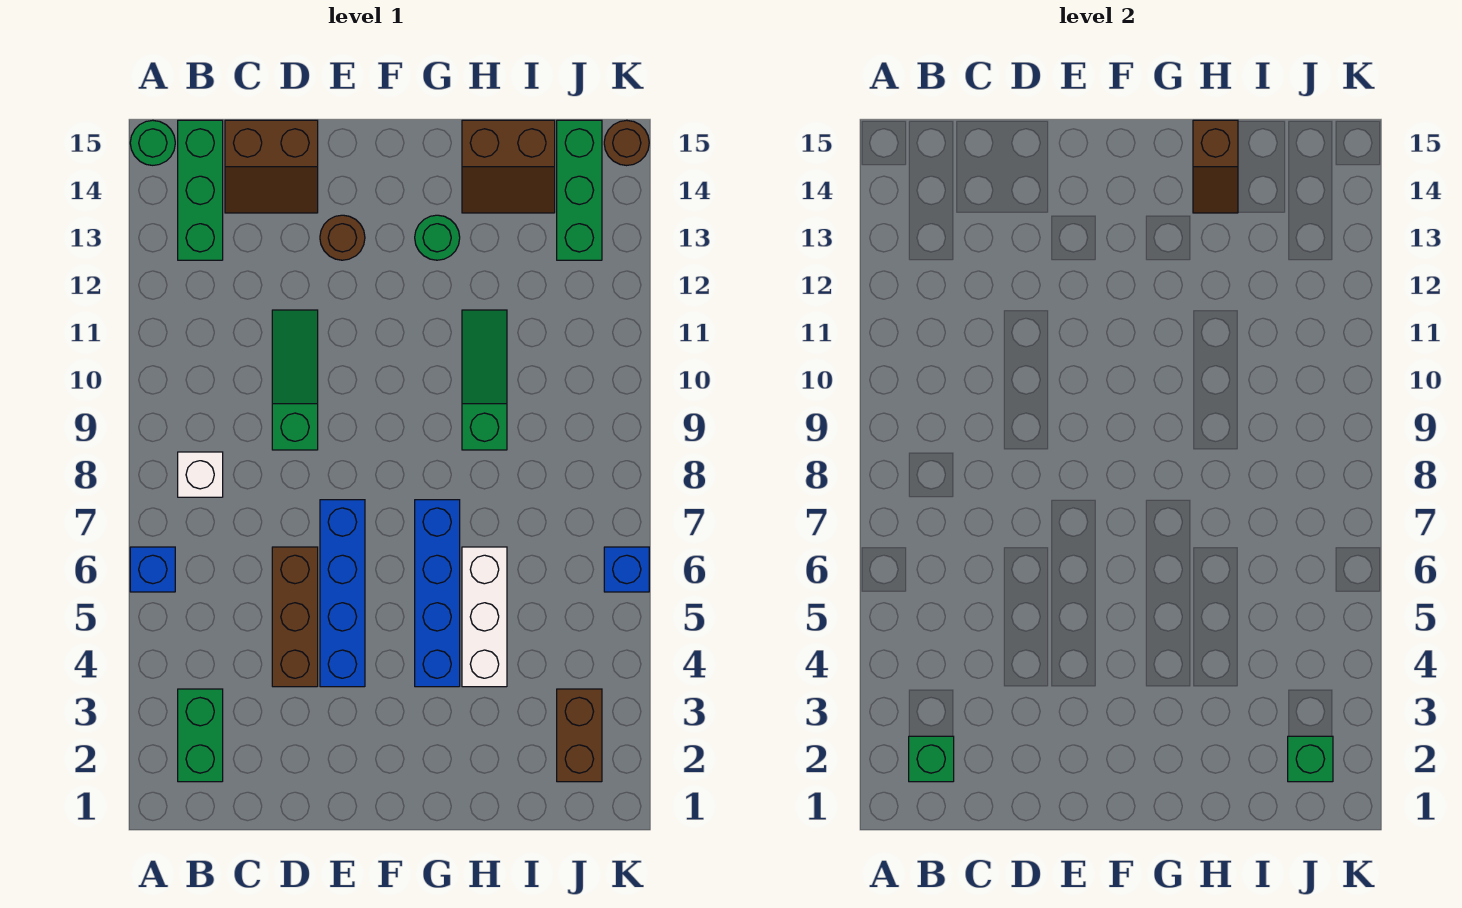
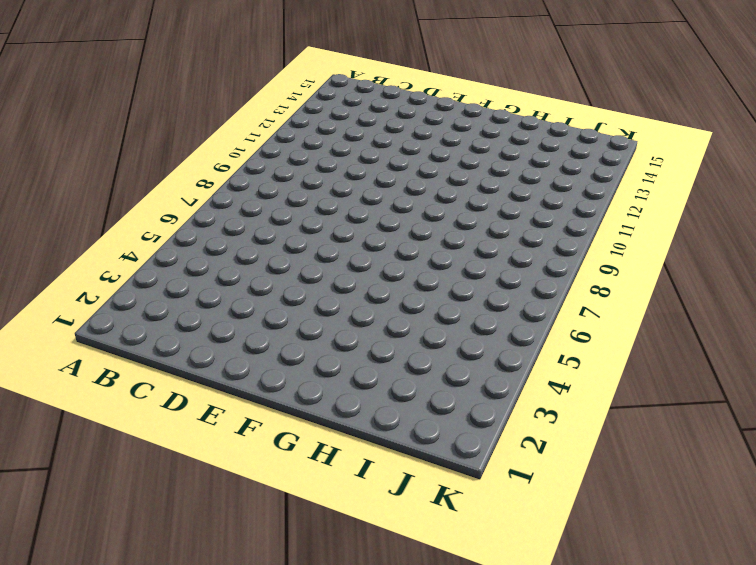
none -> blue brick A6 level 1
none -> green round brick A15 level 1
none -> green brick B2:B3 level 1

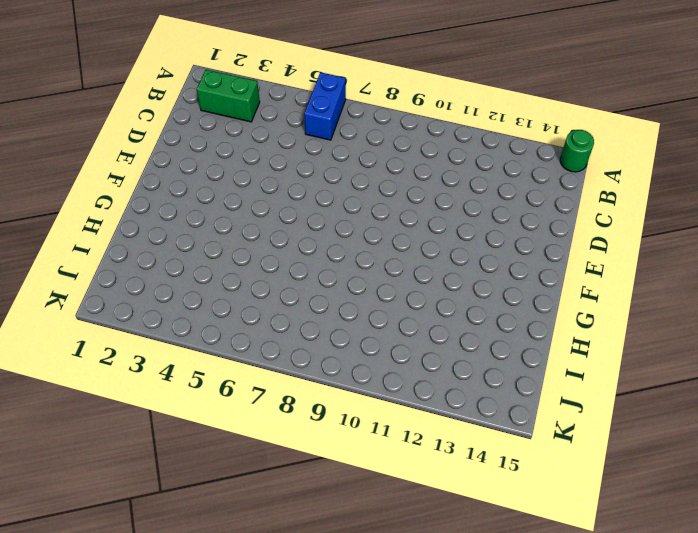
blue brick A6:B6 level 1 -> blue brick A6 level 1
none -> white brick B8 level 1
none -> green brick B13:B15 level 1
none -> brown slope C14:D15 level 1 top 15

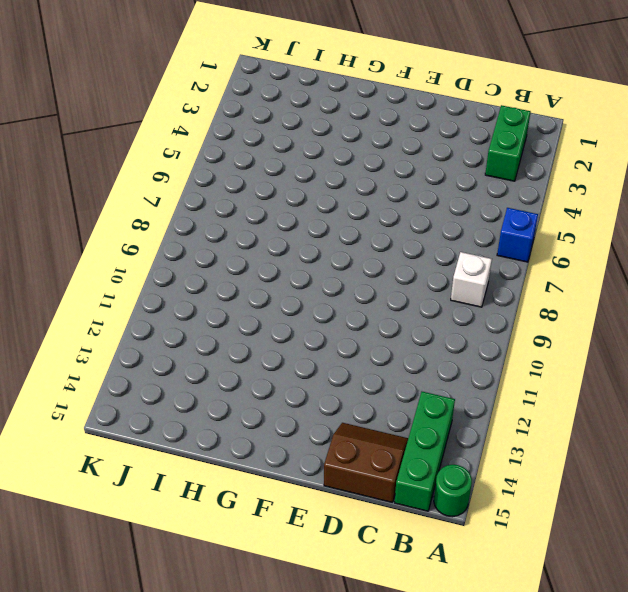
none -> brown brick D4:D6 level 1
none -> green slope D9:D11 level 1 top 9
none -> blue brick E4:E7 level 1

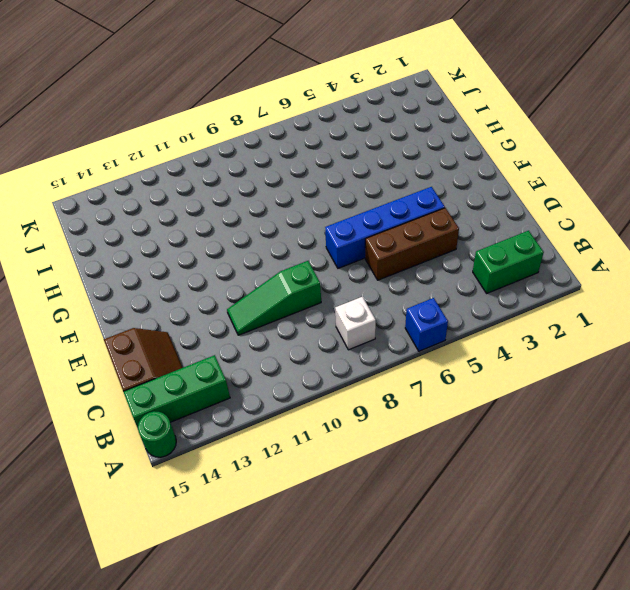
none -> brown round brick E13 level 1
none -> blue brick G4:G7 level 1
none -> green round brick G13 level 1

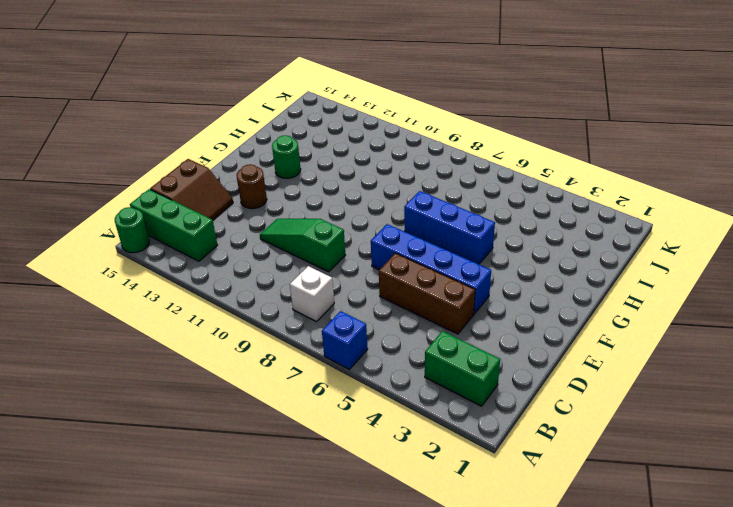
blue brick G5:G7 level 1 -> blue brick G4:G7 level 1
none -> white brick H4:H6 level 1
none -> green slope H9:H11 level 1 top 9
none -> brown slope H14:I15 level 1 top 15

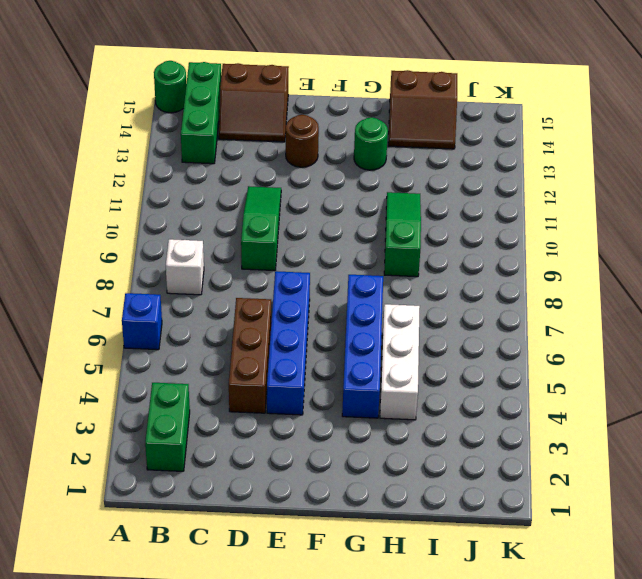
none -> brown brick J2:J3 level 1
none -> green brick J13:J15 level 1
none -> blue brick K6 level 1

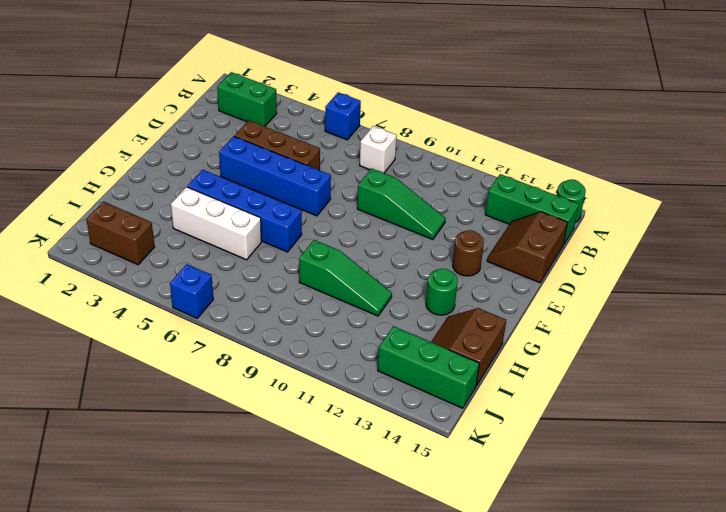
none -> brown round brick K15 level 1
none -> green brick B2 level 2
none -> brown slope H14:H15 level 2 top 15

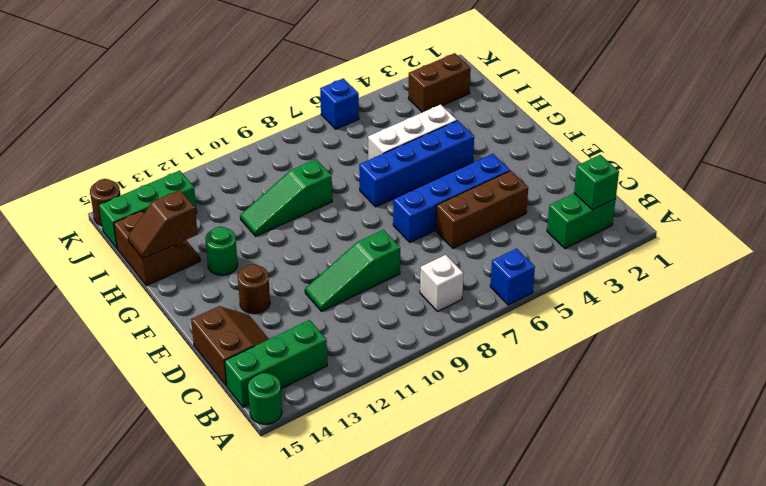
brown slope H14:H15 level 2 top 14 -> brown slope H14:H15 level 2 top 15
none -> green brick J2 level 2

